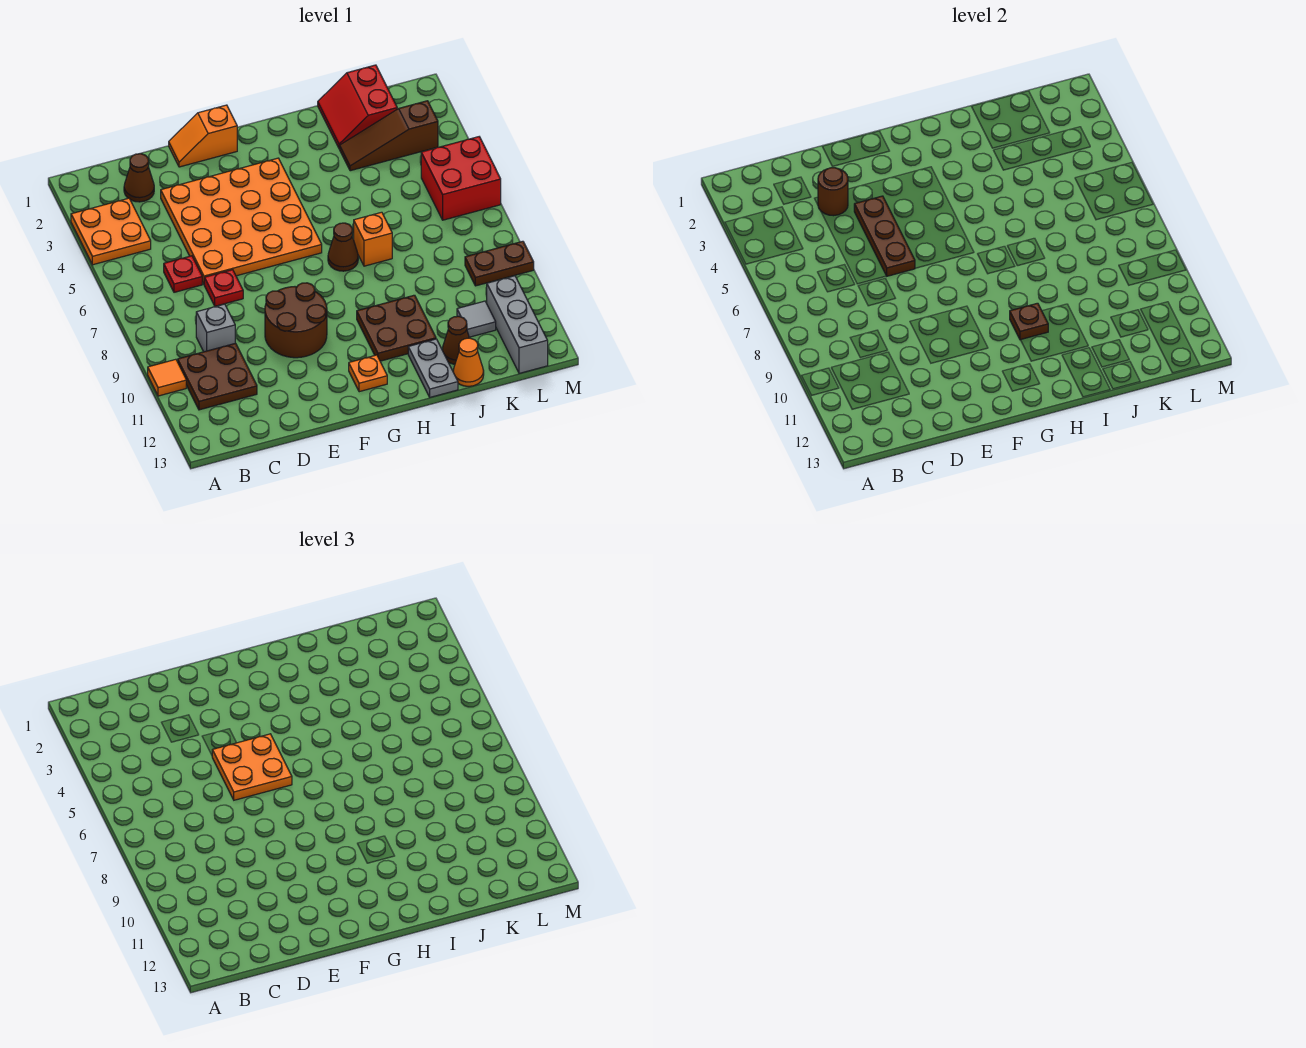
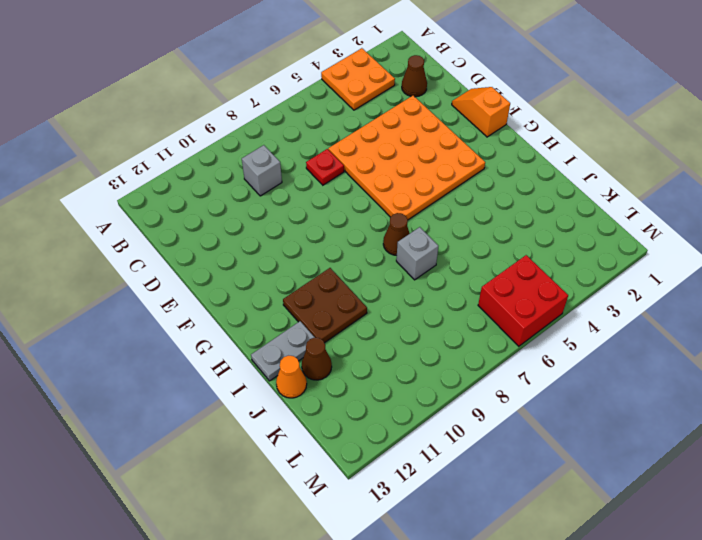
grey brick I7 level 1 -> orange brick I7 level 1
none -> orange tile A10 level 1
none -> brown plate B10:C11 level 1
none -> red plate C6 level 1

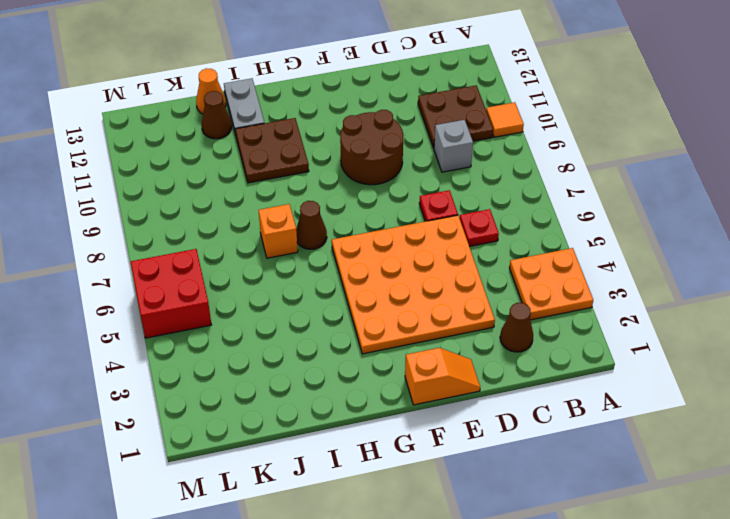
none -> orange plate G12 level 1
none -> red slope J1:K2 level 1 top K
none -> brown slope J3:L3 level 1 top L

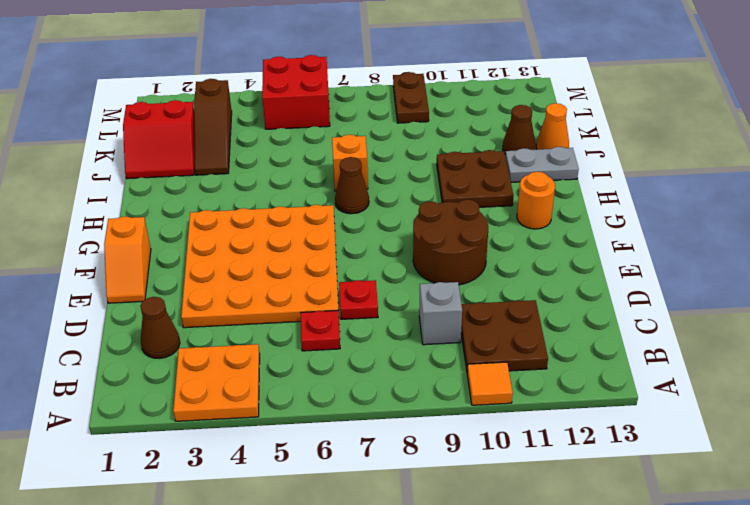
orange round brick G12 level 1 -> orange plate G12 level 1
none -> grey tile K11 level 1
none -> grey brick L11:L13 level 1
none -> brown round brick D3 level 2

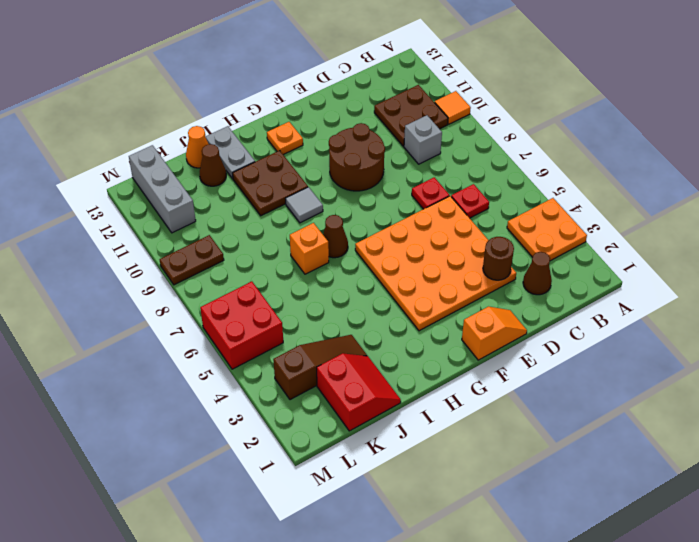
grey tile H9 level 1 -> grey tile K11 level 1
none -> brown plate E4:E6 level 2
none -> brown plate H10 level 2
none -> orange plate E5:F6 level 3

